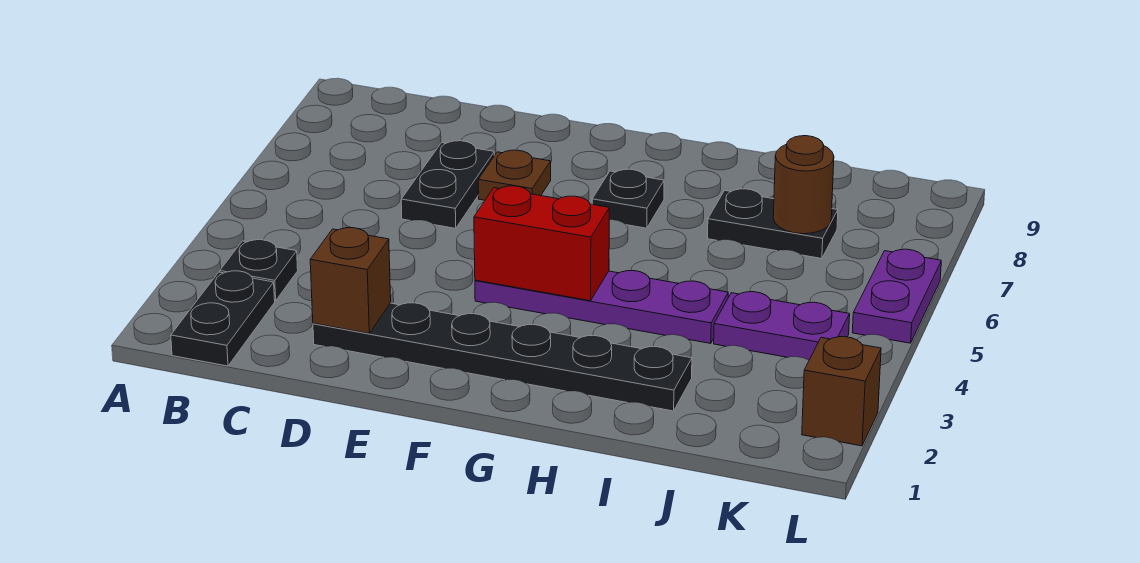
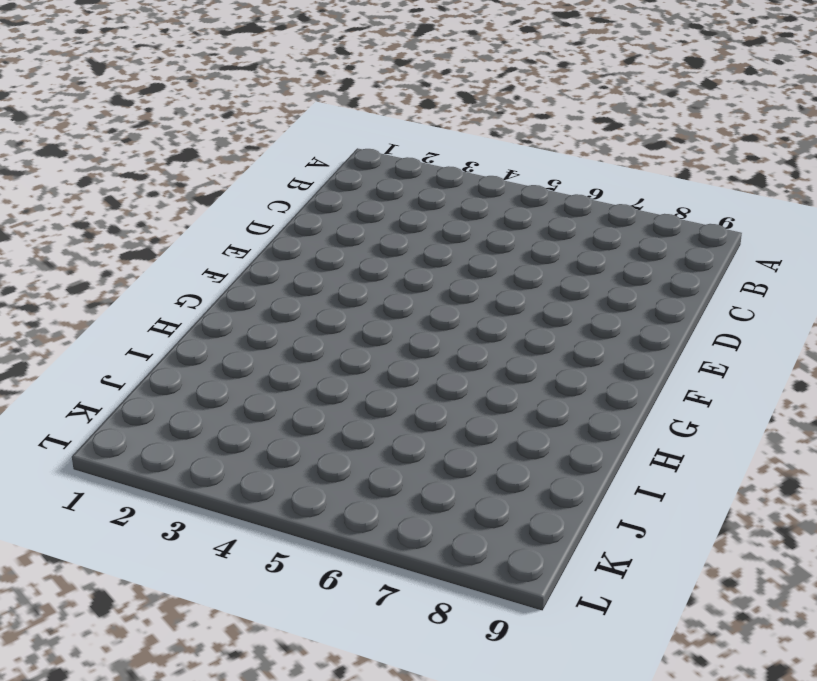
none -> black plate B1:B2 level 1
none -> black plate B3 level 1
none -> black plate D2:I2 level 1

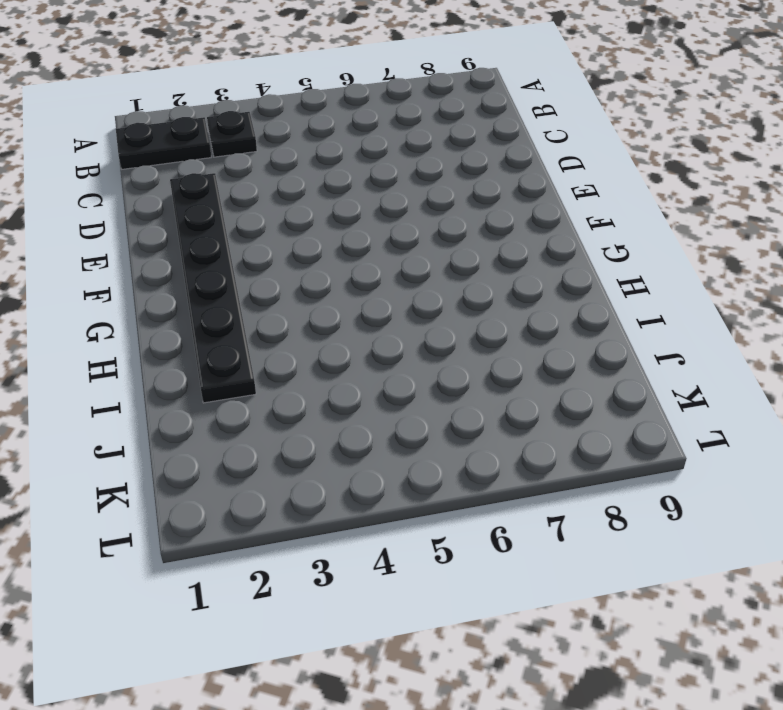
none -> black plate D6:D7 level 1
none -> brown plate E7 level 1
none -> purple plate F4:I4 level 1

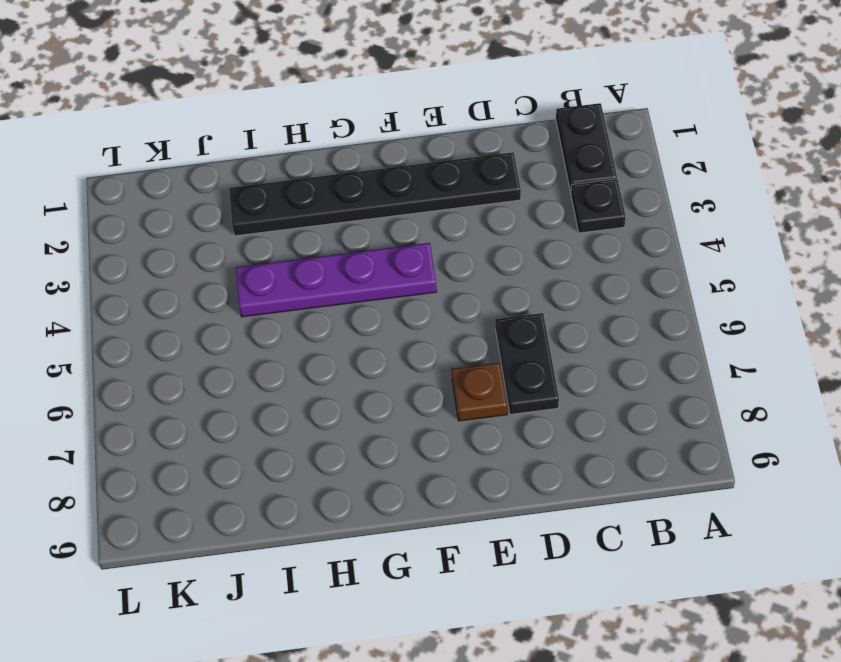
none -> black plate G7 level 1
none -> black plate I7:J7 level 1
none -> purple plate J4:K4 level 1

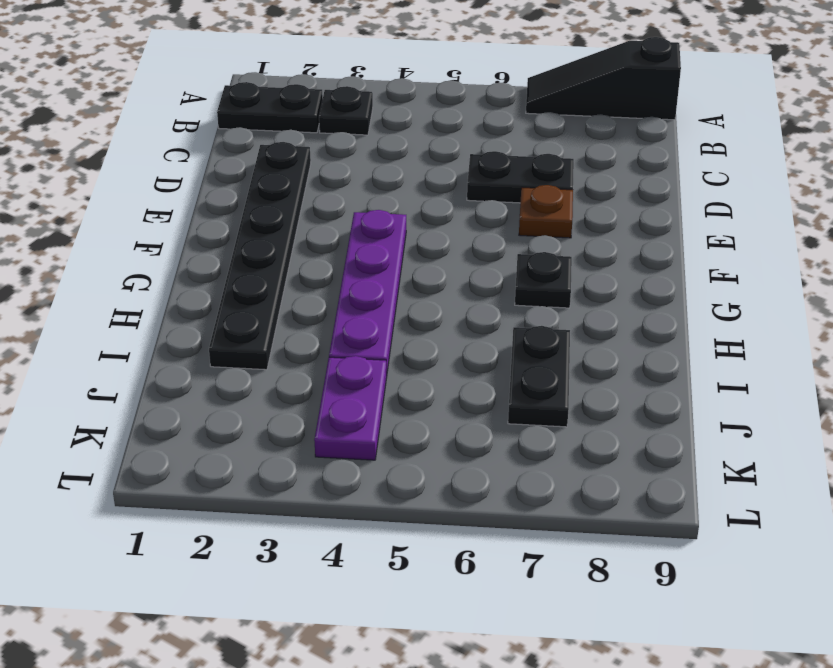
black slope A7:A9 level 1 top 9 -> none
none -> brown brick L2 level 1
none -> purple plate L5:L6 level 1
none -> brown brick D2 level 2

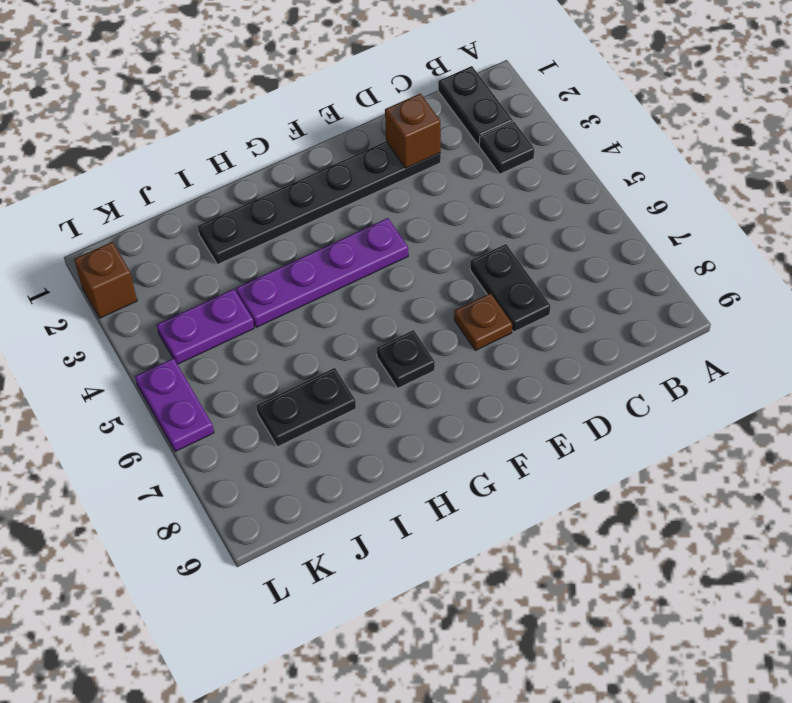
none -> red brick F4:G4 level 2
none -> brown round brick J7 level 2

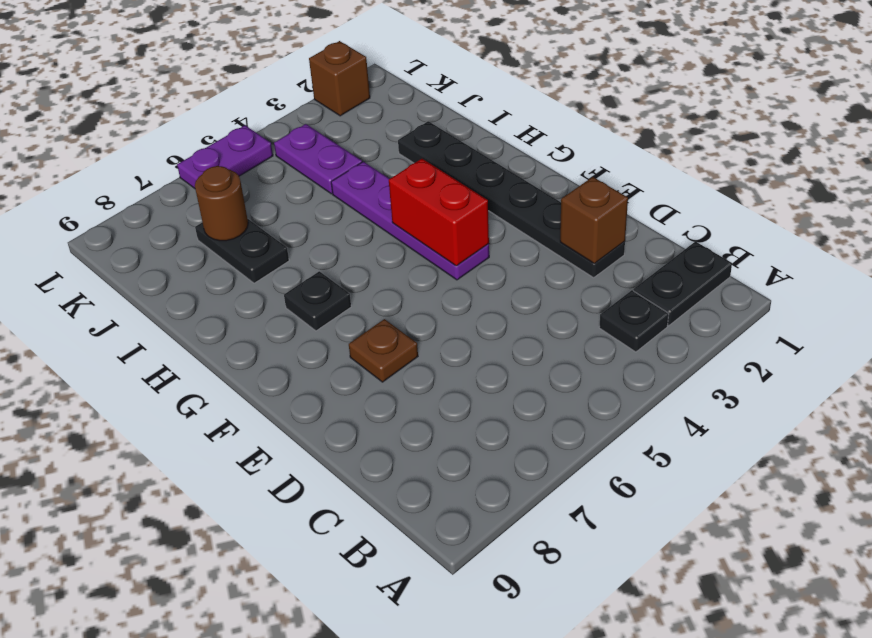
none -> black plate D6:D7 level 1

